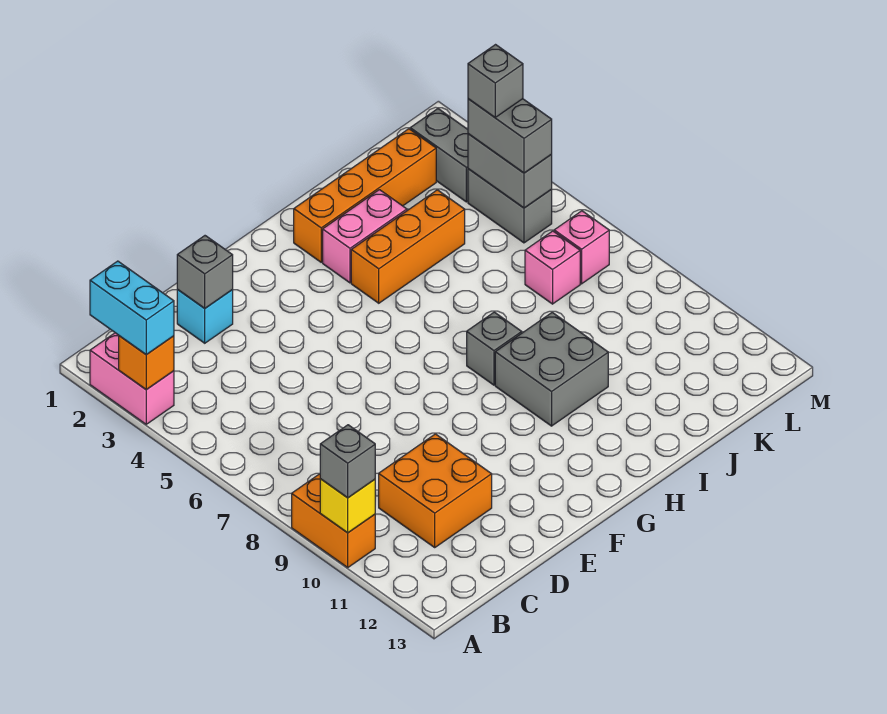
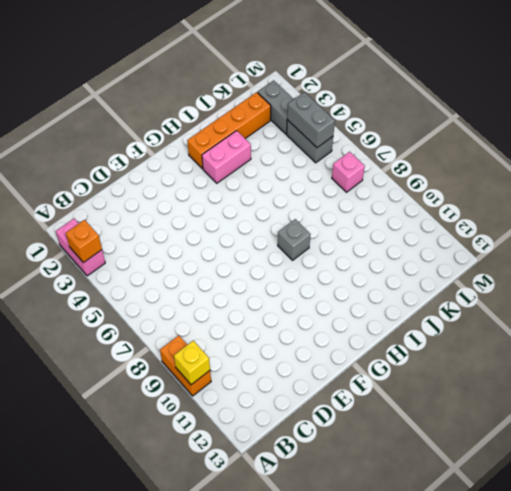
none -> orange brick C10:D11 level 1
none -> cyan brick D2 level 1
none -> orange brick H4:J4 level 1

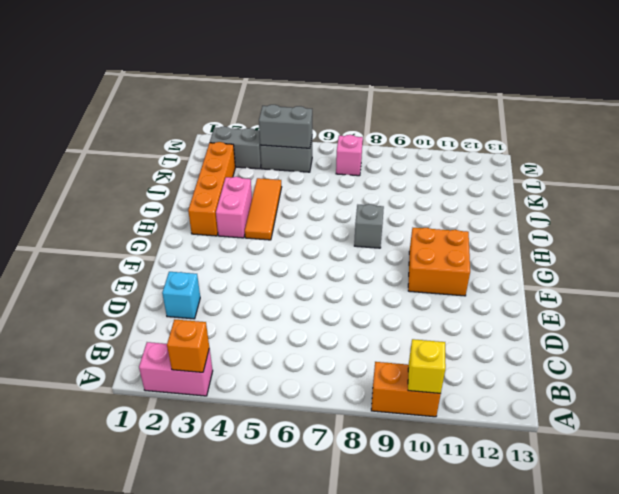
orange brick F10:G11 level 1 -> orange brick C10:D11 level 1
orange tile H4:J4 level 1 -> orange brick H4:J4 level 1
none -> grey brick H9:I10 level 1
none -> pink brick K7 level 1
none -> grey brick D2 level 2

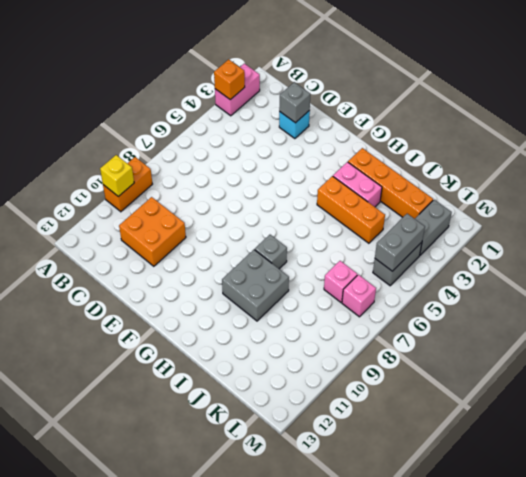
none -> cyan brick A2:A3 level 3
none -> grey brick A10 level 3
none -> grey brick L4:L5 level 3

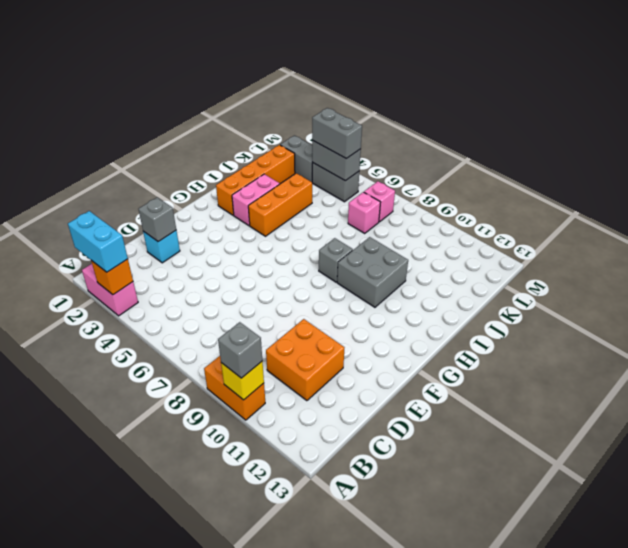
none -> grey brick L4 level 4

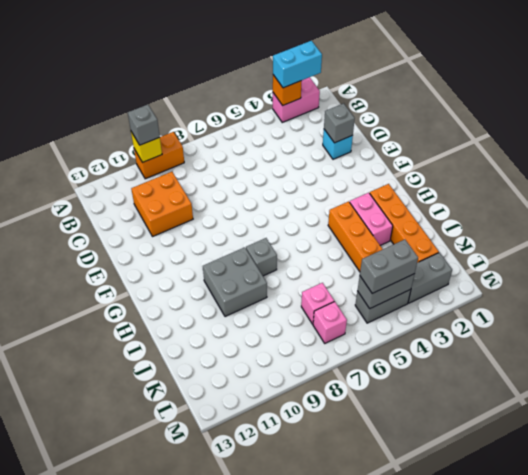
none -> grey brick L4 level 4

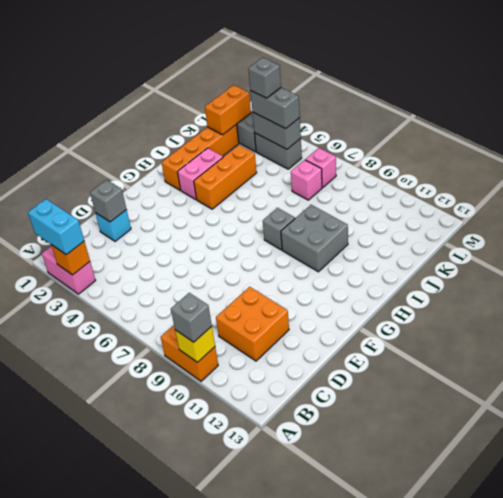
orange brick K2:L2 level 2 -> none

